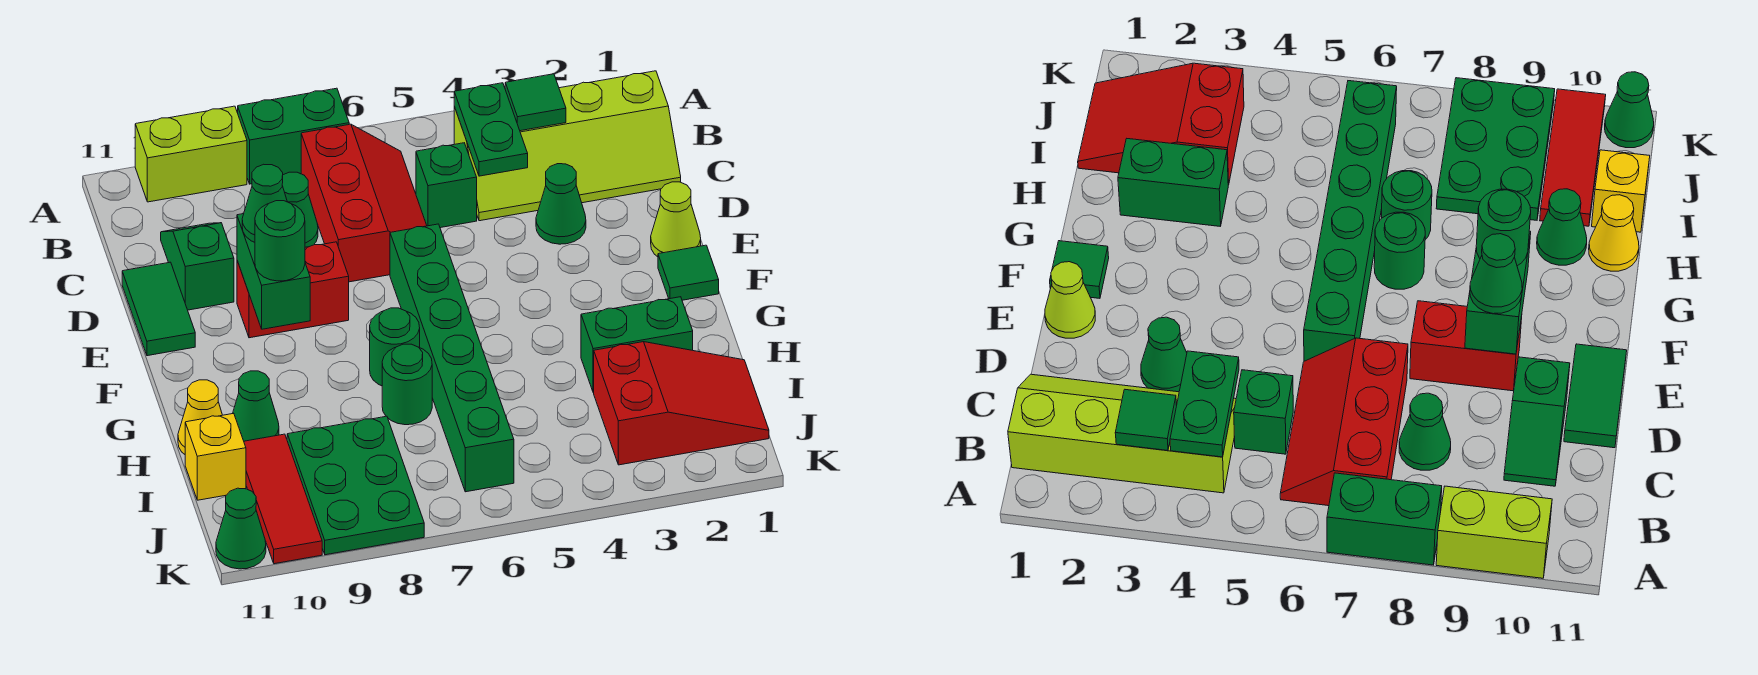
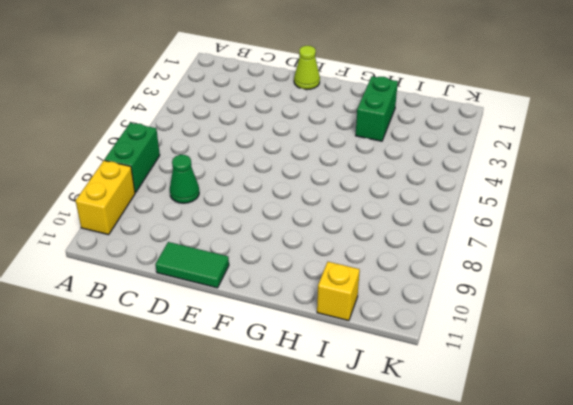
yellow brick A9:A10 level 1 -> lime brick A9:A10 level 1
none -> lime slope B1:C4 level 1 top B
none -> red slope B6:D7 level 1 top 7
none -> green brick C5 level 1

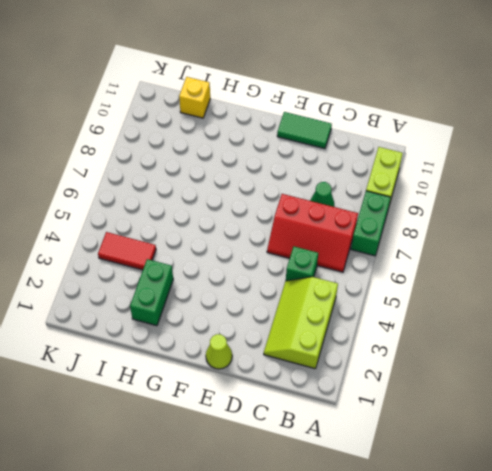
lime slope B2:C4 level 1 top B -> lime slope B1:C4 level 1 top B
red tile I4:J4 level 1 -> none
none -> green slope C10:D10 level 1 top D
none -> green cone D3 level 1
none -> green brick E6:J6 level 1

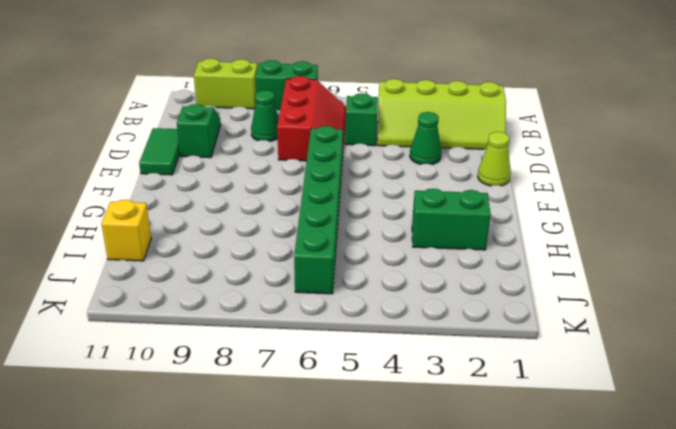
none -> red brick E8:E9 level 1
none -> green tile F1 level 1
none -> green round brick G7 level 1

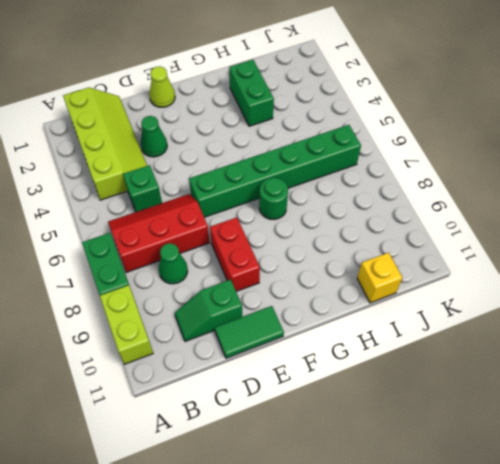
none -> green tile F1 level 1
none -> green round brick H7 level 1
none -> green cone H10 level 1

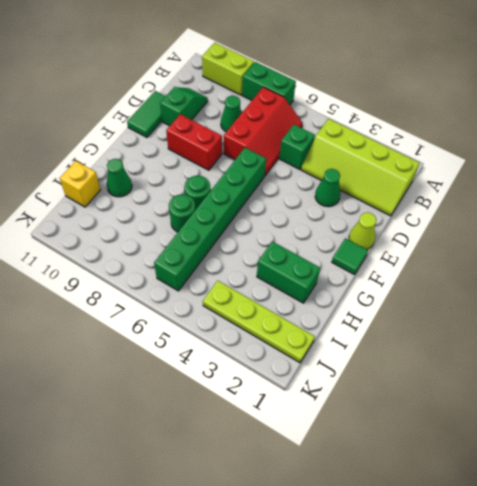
lime plate J1:J4 level 1 -> red slope I1:J3 level 1 top 3
none -> yellow cone H11 level 1
none -> green plate I8:K9 level 1
none -> red tile I10:K10 level 1

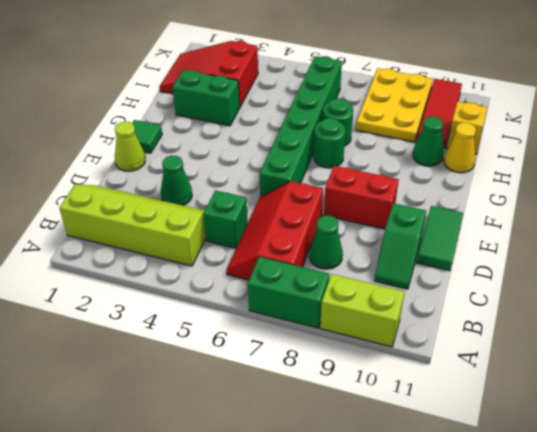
yellow plate I8:K9 level 1 -> green plate I8:K9 level 1
none -> green cone K11 level 1
none -> green tile B3 level 2
none -> green plate B4:C4 level 2

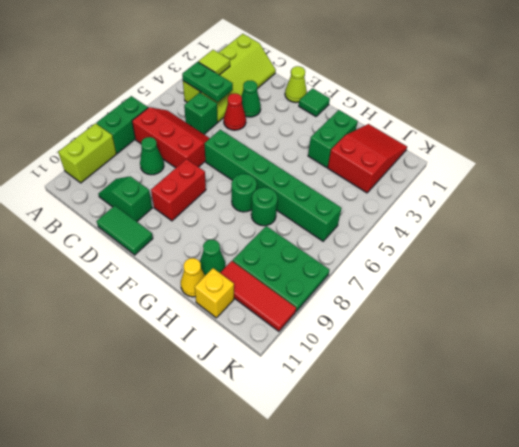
lime tile B3 level 2 -> green tile B3 level 2
red cone D4 level 1 -> none
none -> green cone K11 level 1
none -> green brick E9:F9 level 2
none -> green cone E9 level 3

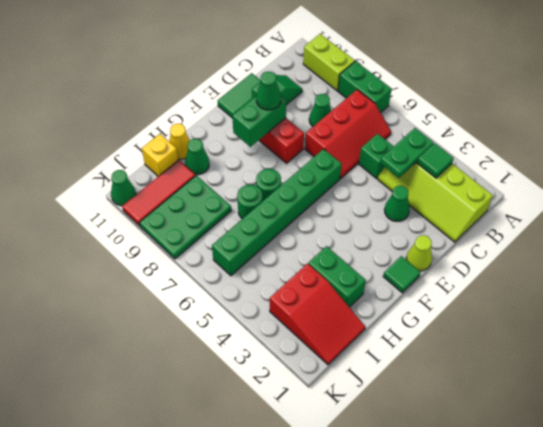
none -> green round brick F9 level 3

